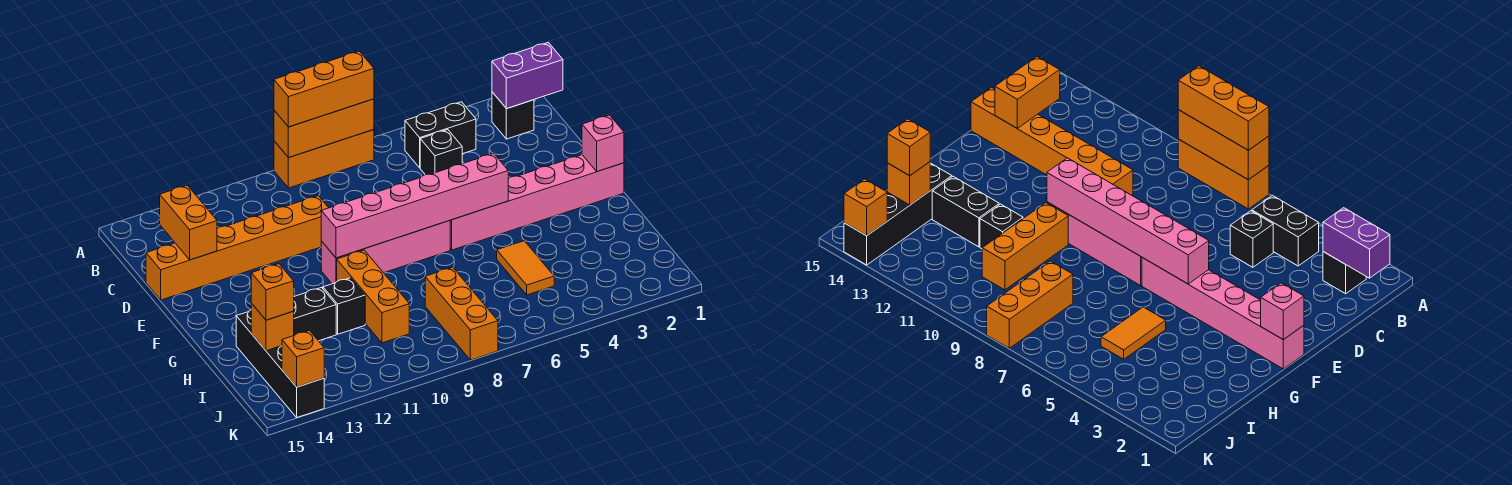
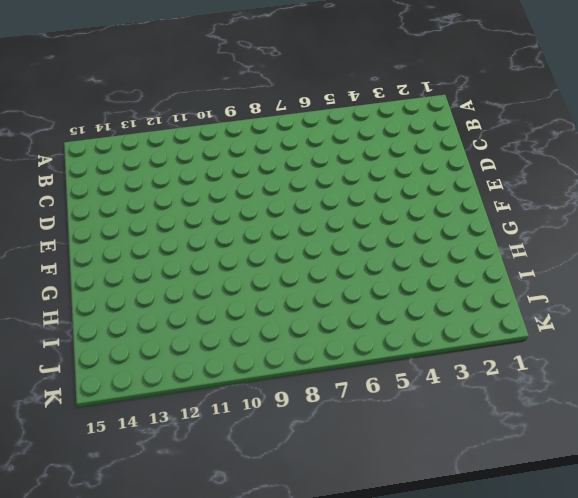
none -> orange brick A7:A9 level 1
none -> black brick B2 level 1
none -> black brick B4:B5 level 1

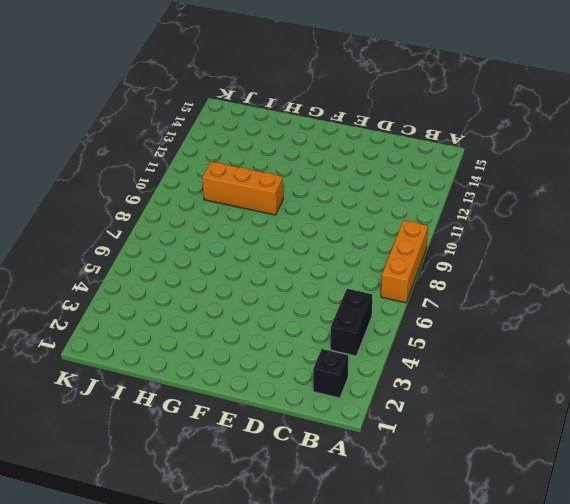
none -> black brick C5 level 1
none -> orange brick D10:D15 level 1
none -> pink brick F1:F6 level 1

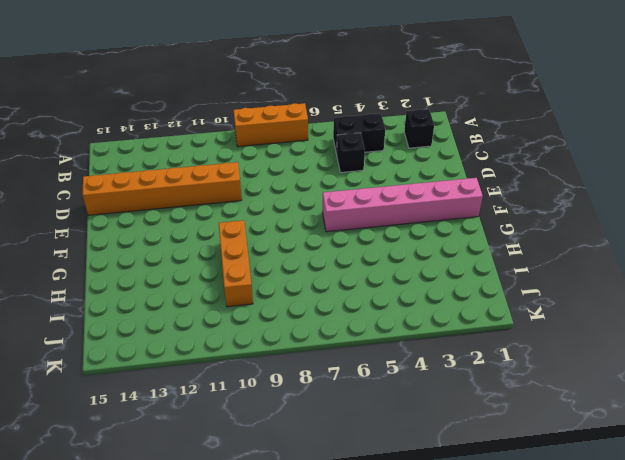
none -> pink brick F7:F10 level 1
none -> orange tile H5:I5 level 1
none -> black brick H11 level 1

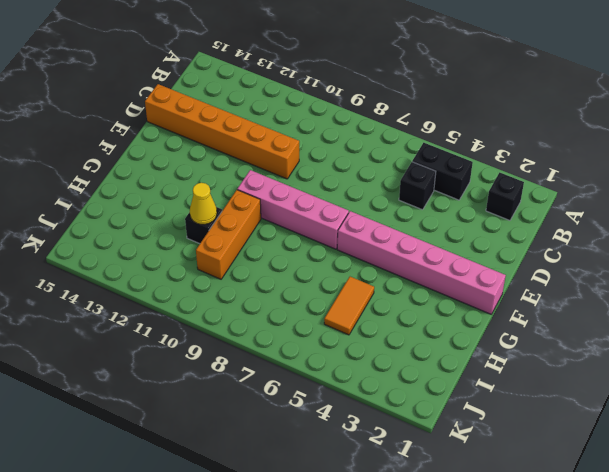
yellow cone H11 level 2 -> none
none -> orange brick A7:A9 level 1
none -> black brick H12:H13 level 1
none -> black brick H14:K14 level 1

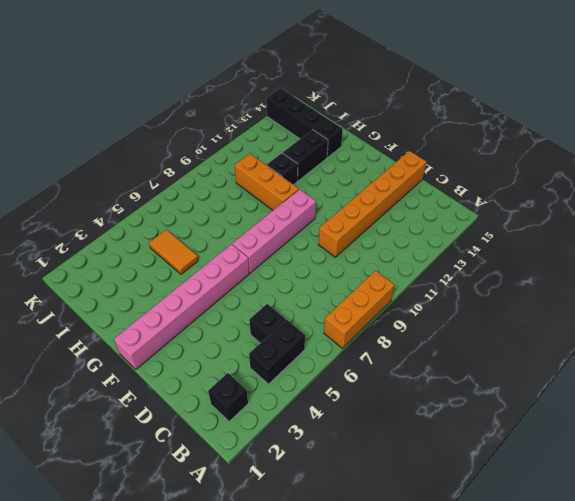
none -> orange brick I8:K8 level 1
none -> orange brick A7:A9 level 2
none -> purple brick B1:B2 level 2

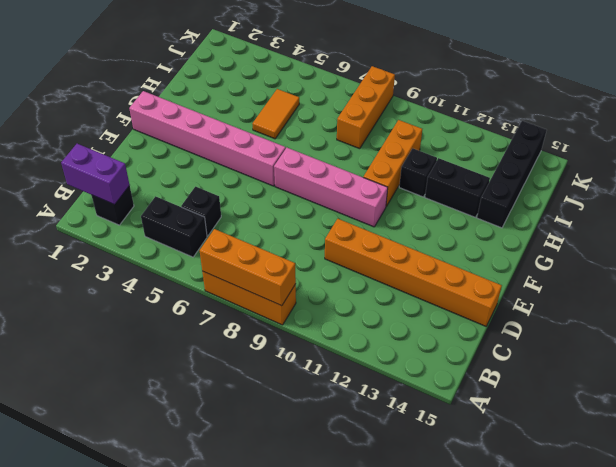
none -> orange brick C14:D14 level 2
none -> pink brick F1 level 2
none -> pink brick F5:F10 level 2

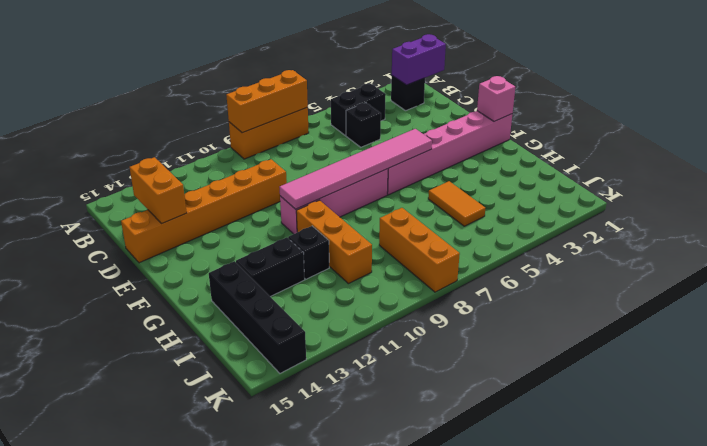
pink tile F5:F10 level 2 -> pink brick F5:F10 level 2
none -> orange brick I14 level 2
none -> orange brick K14 level 2
none -> orange brick A7:A9 level 3

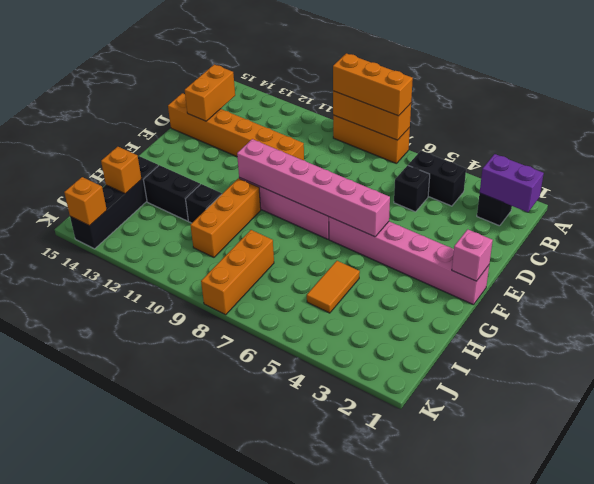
none -> orange brick I14 level 3

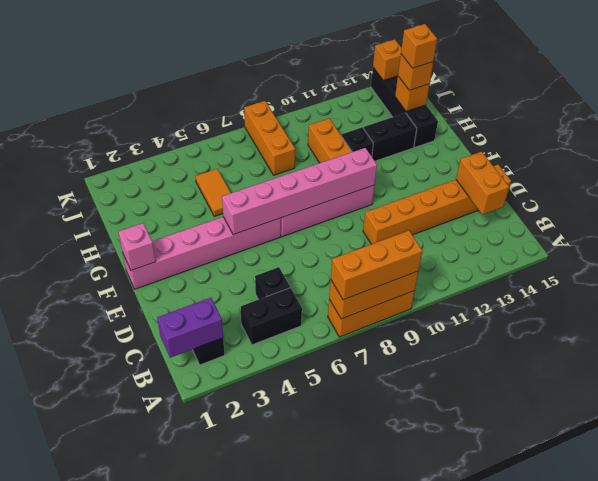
orange brick I14 level 4 -> none

